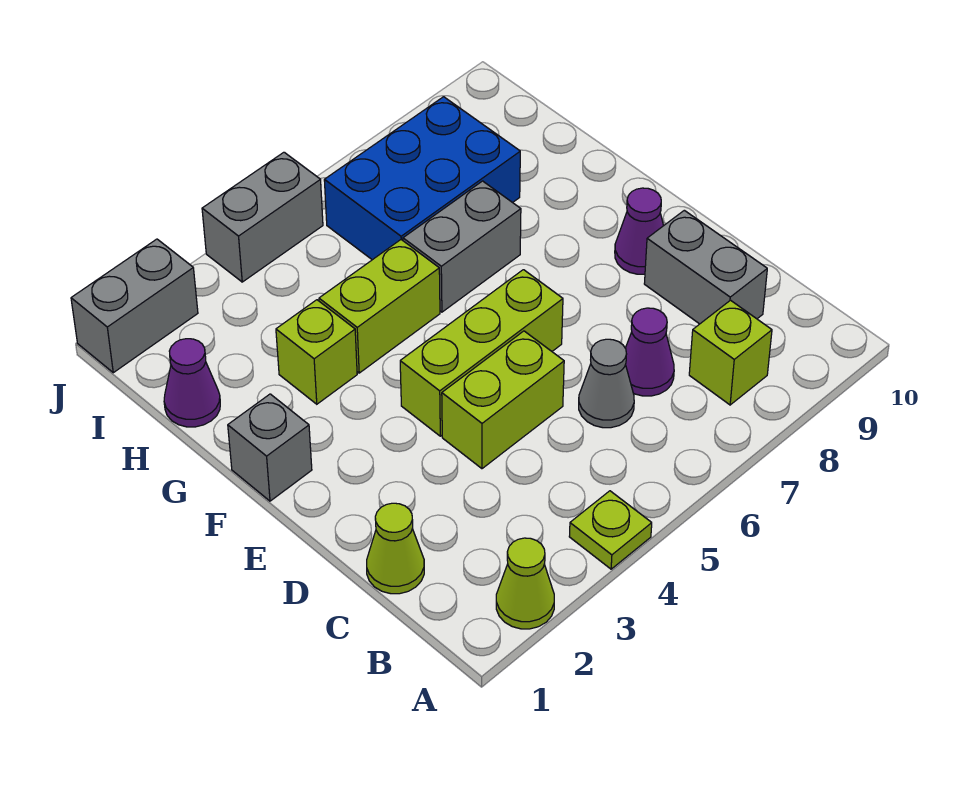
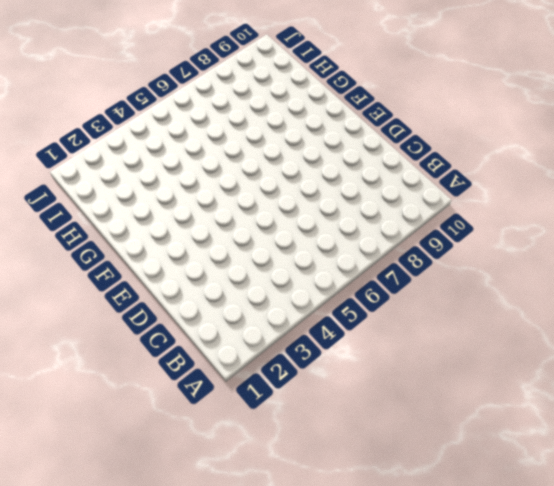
none -> lime cone A2 level 1
none -> lime plate A4 level 1
none -> lime brick B8 level 1

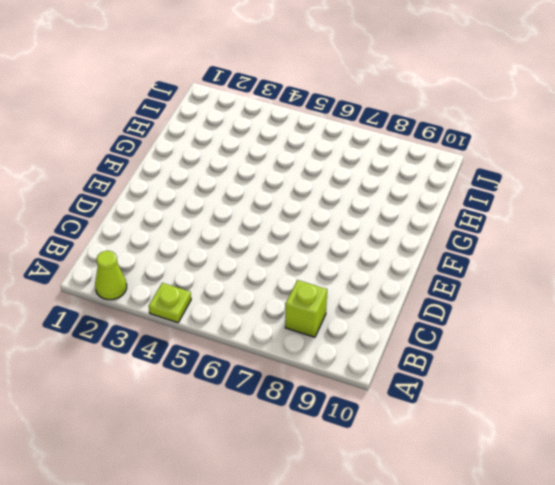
none -> lime cone C1 level 1
none -> grey cone C6 level 1
none -> purple cone C7 level 1

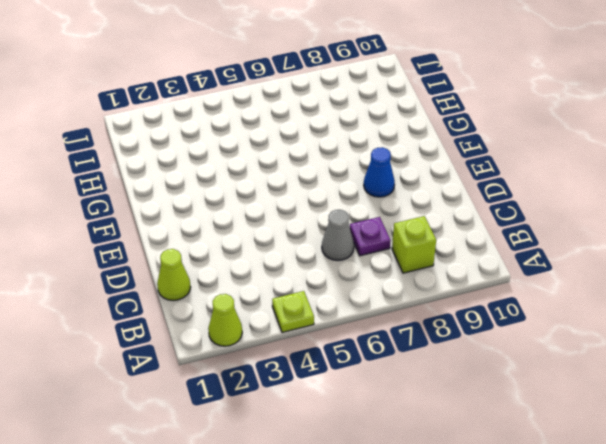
purple plate C7 level 1 -> purple cone C7 level 1
blue cone E8 level 1 -> none
none -> grey brick C9:D9 level 1
none -> lime brick D4:D5 level 1
none -> lime brick E4:E6 level 1

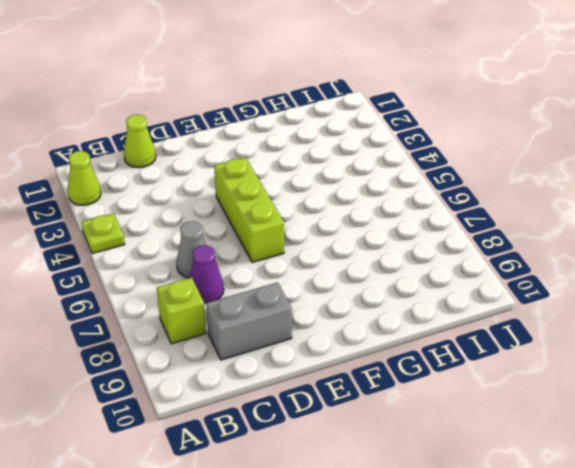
none -> lime brick D4:D5 level 1
none -> purple cone E9 level 1
none -> grey brick F1 level 1

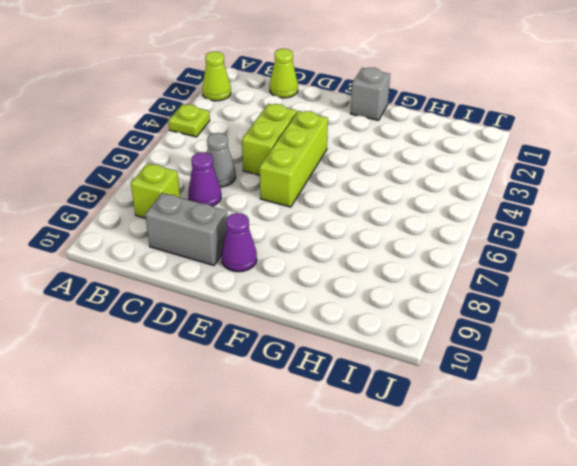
none -> lime brick G3 level 1
none -> lime brick G4:G5 level 1
none -> grey brick G6:G7 level 1

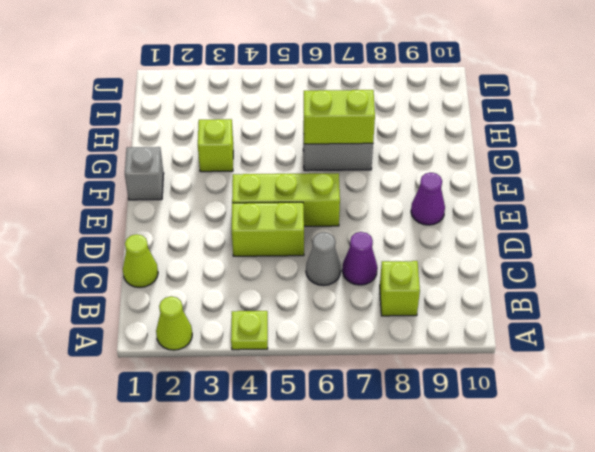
lime brick G6:G7 level 2 -> lime brick G4:G5 level 1
none -> grey brick C9:D9 level 1
none -> purple cone H1 level 1
none -> blue brick H6:I8 level 1

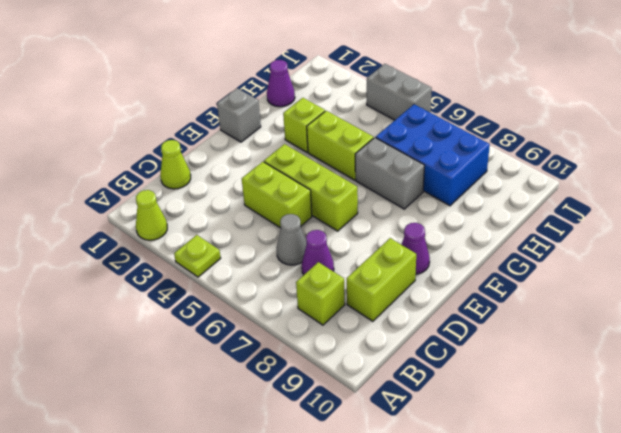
lime brick C9:D9 level 1 -> grey brick C9:D9 level 1
none -> grey brick J1:J2 level 1

